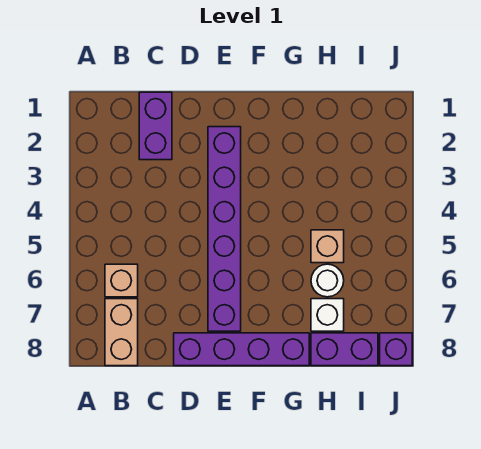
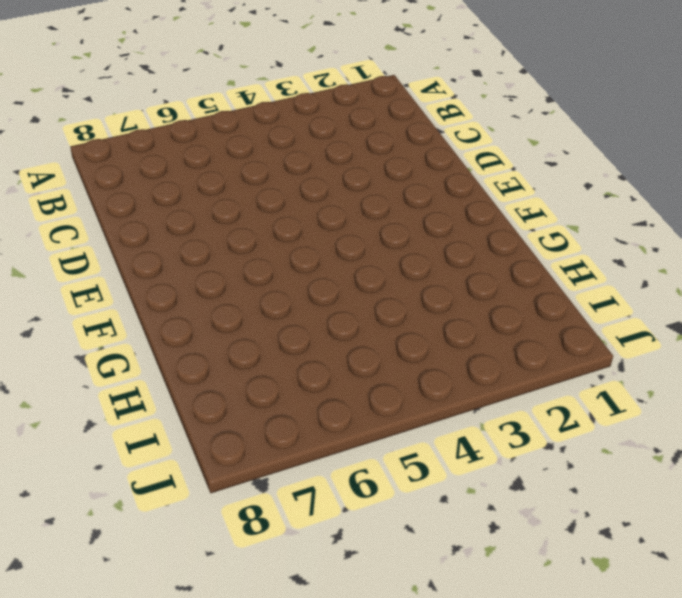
none -> tan brick B6 level 1
none -> tan brick B7:B8 level 1

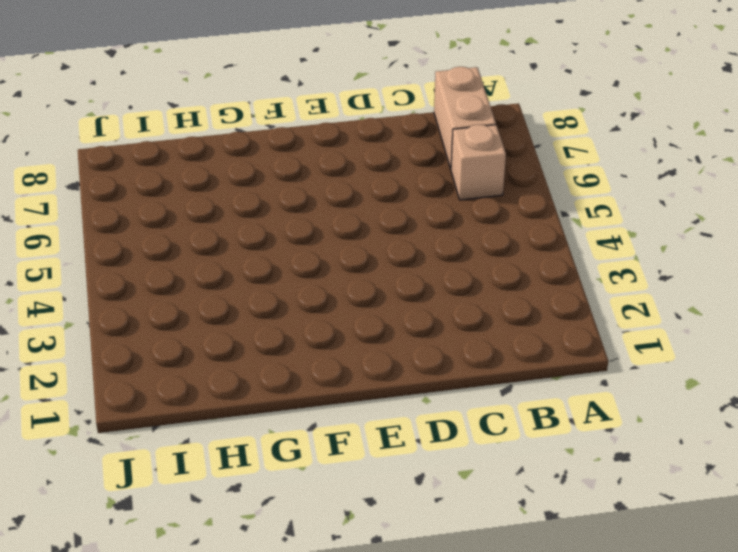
none -> purple brick C1:C2 level 1
none -> purple brick D8:G8 level 1

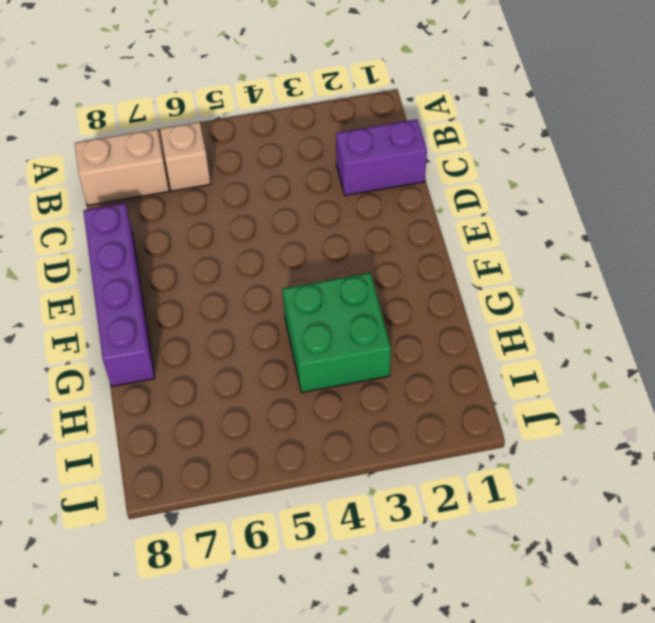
green brick G3:H4 level 1 -> none
none -> purple brick E2:E7 level 1
none -> tan brick H5 level 1

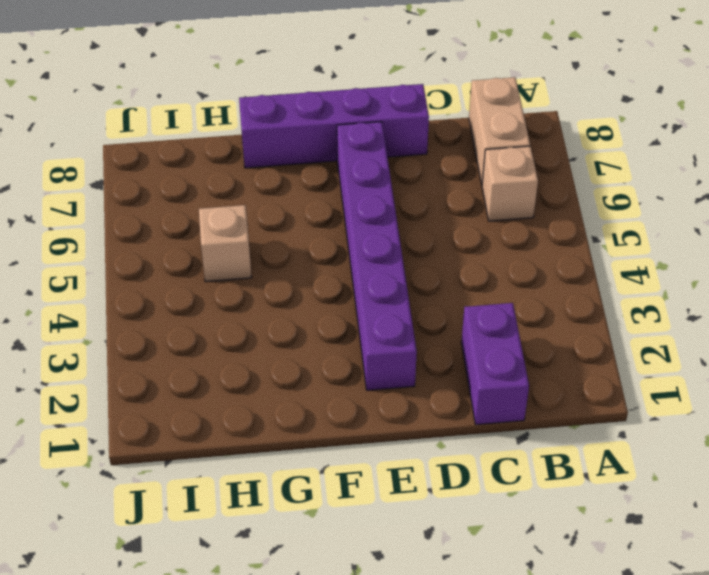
none -> white round brick H6 level 1
none -> white brick H7 level 1

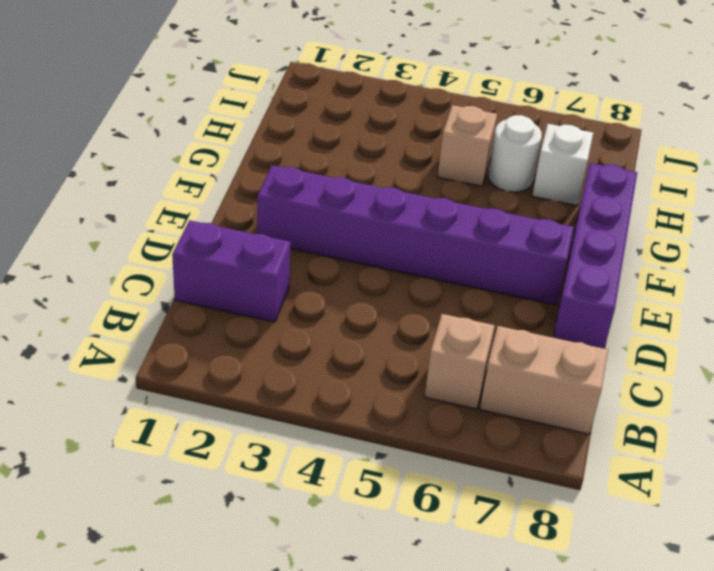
none -> purple brick H8:I8 level 1
none -> purple brick J8 level 1

